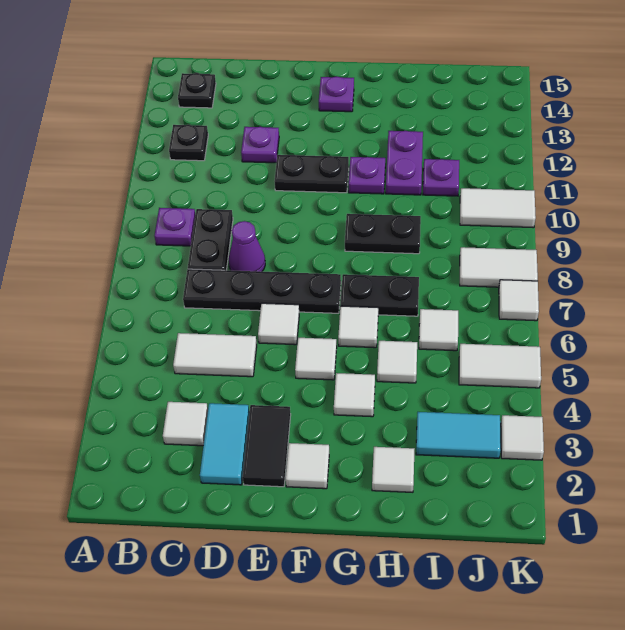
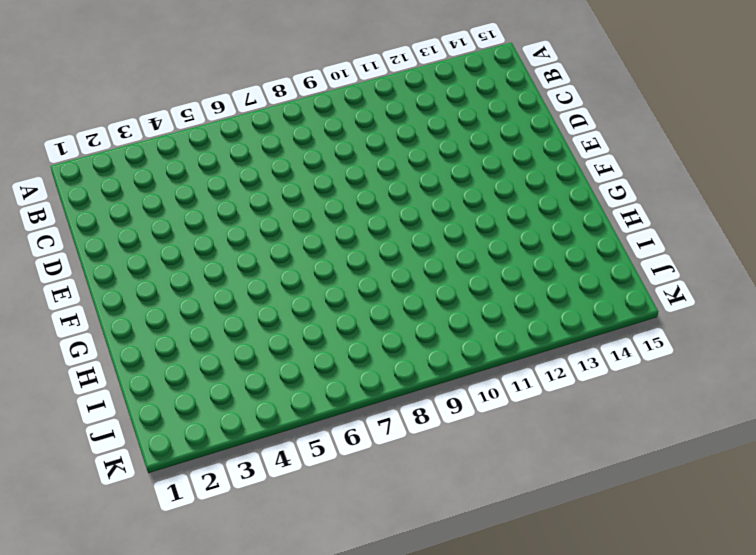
none -> purple plate B9 level 1
none -> black plate B12 level 1
none -> black plate B14 level 1
none -> white tile C3 level 1

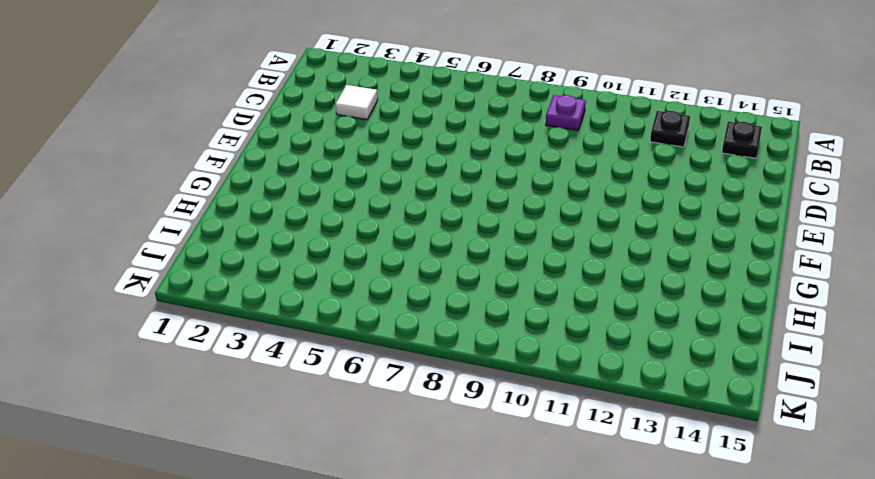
none -> white tile C5:D5 level 1
none -> black plate C7:F7 level 1
none -> black plate C8:C9 level 1
none -> cyan tile D2:D3 level 1

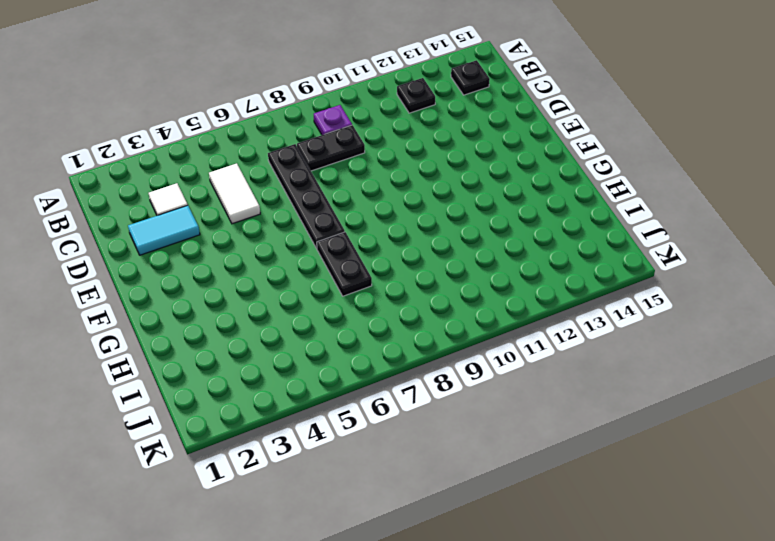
none -> purple cone D8 level 1
none -> purple plate D12 level 1
none -> black tile E2:E3 level 1
none -> white tile E6 level 1

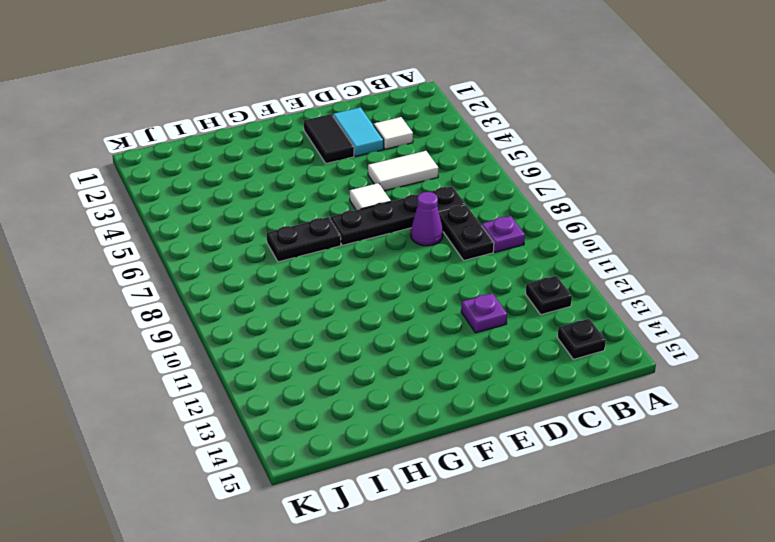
none -> black plate E11:F11 level 1
none -> white tile F2 level 1
none -> white tile F5 level 1
none -> purple plate F14 level 1

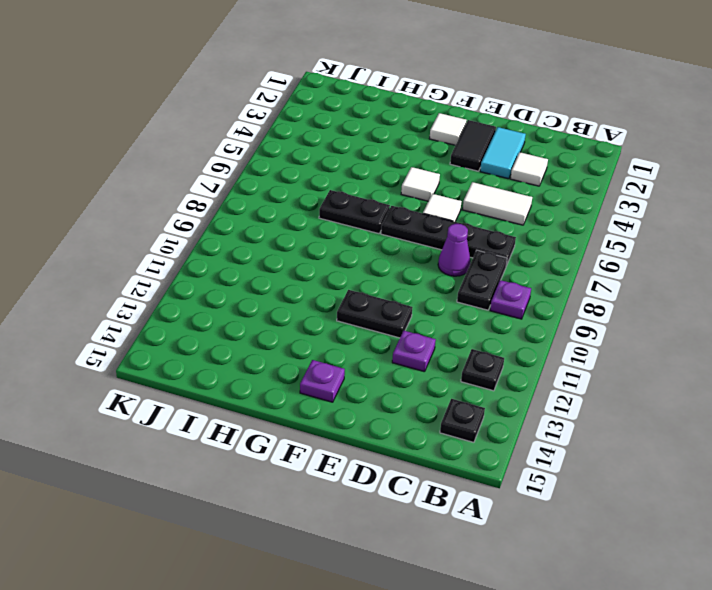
none -> white tile G4 level 1
none -> white tile G6 level 1
none -> black plate G9:H9 level 1
none -> purple plate G11 level 1

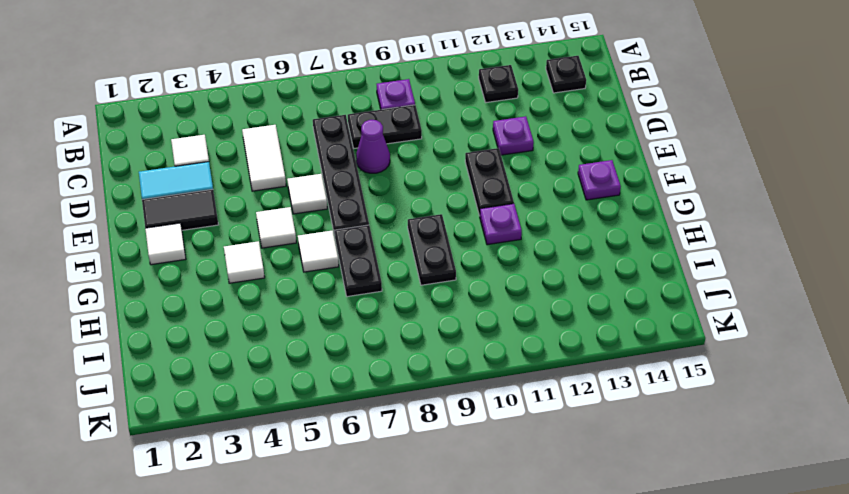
none -> white tile H2 level 1
none -> white tile H5 level 1
none -> purple plate H11:H12 level 1
none -> cyan tile I3:J3 level 1

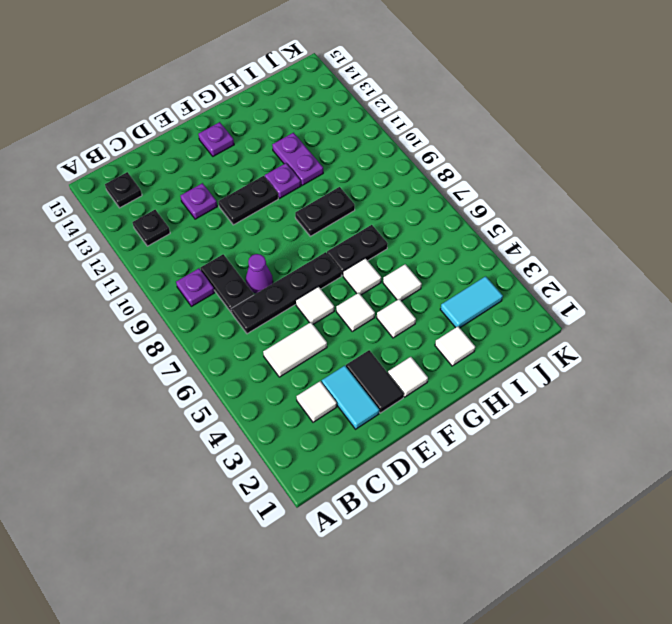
none -> white tile I6 level 1
none -> purple plate I11 level 1
none -> white tile J5:K5 level 1
none -> white tile J8:K8 level 1

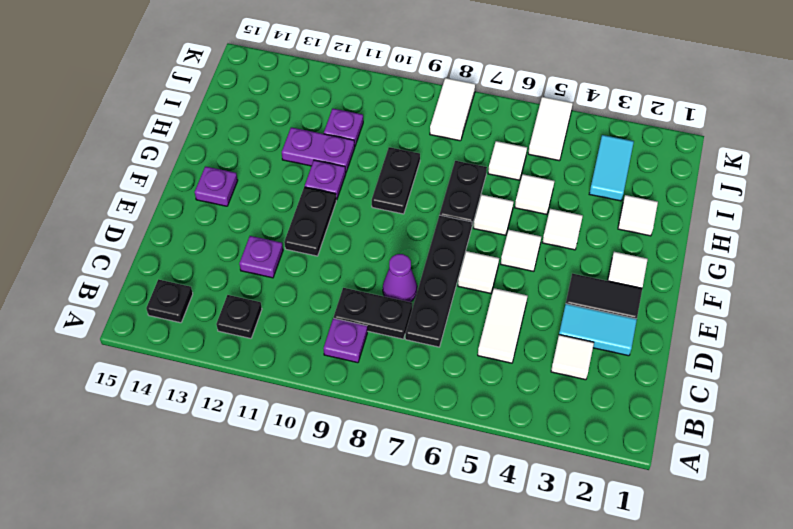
none -> white tile J10:K10 level 1
none -> white tile K3 level 1
none -> white tile K7 level 1

